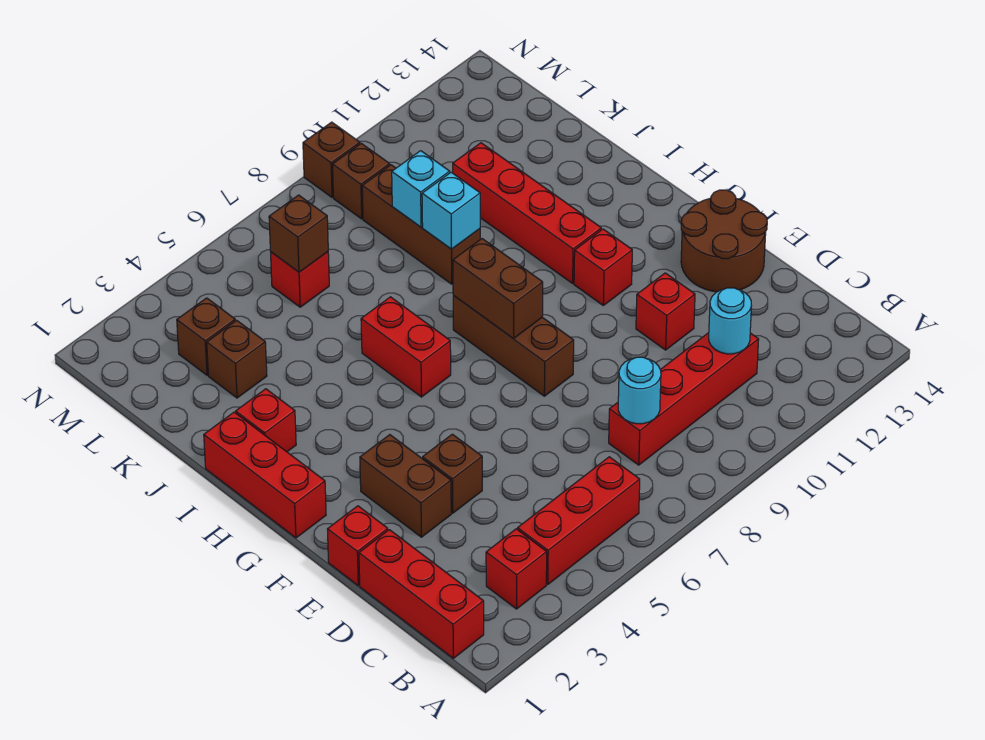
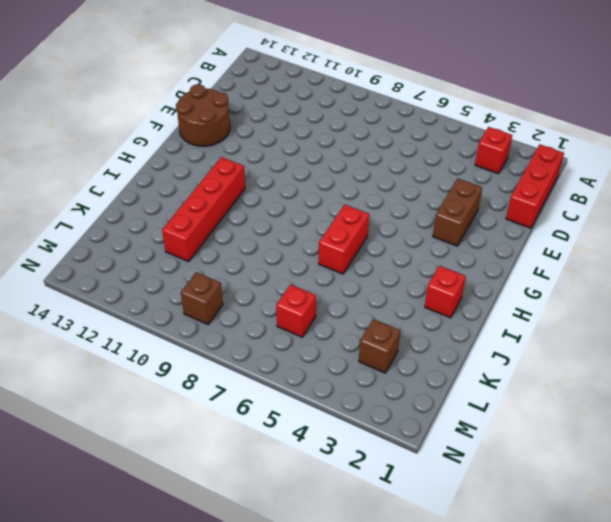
none -> red brick B4:B6 level 1
none -> red brick C8:C11 level 1
none -> red brick E1 level 1

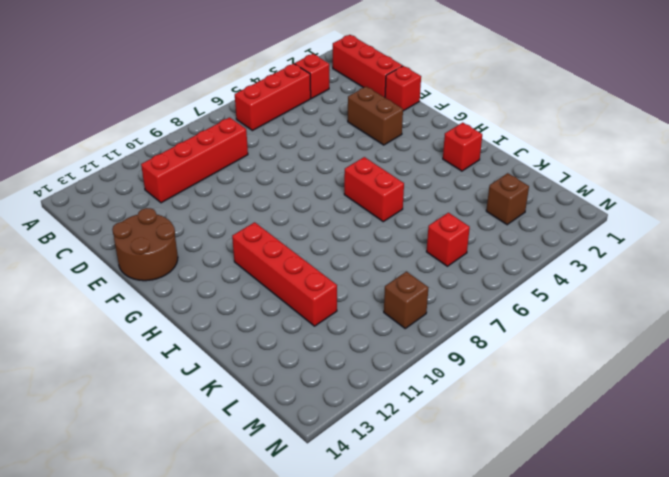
none -> brown brick E4 level 1
none -> red brick E11 level 1
none -> brown brick F8:H8 level 1

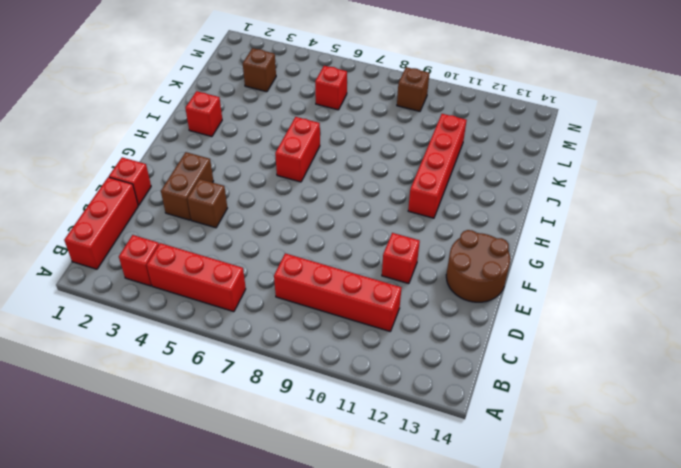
none -> brown brick F8:H8 level 1
none -> red brick G1:I1 level 1
none -> red brick G11 level 1

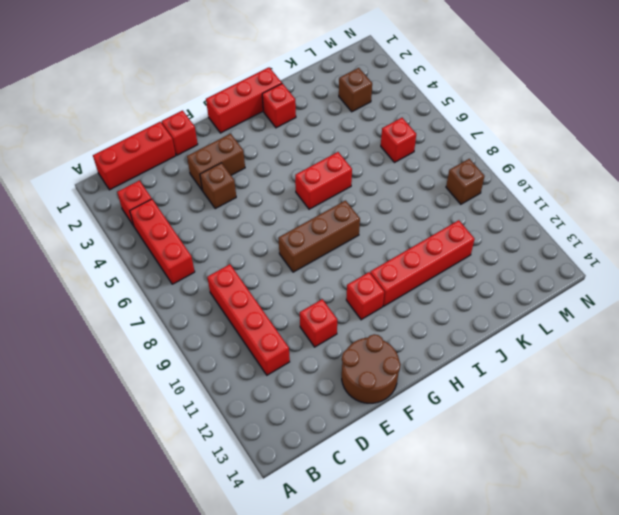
none -> brown brick J9:L9 level 1
none -> brown brick K3 level 1
none -> brown brick N9 level 1

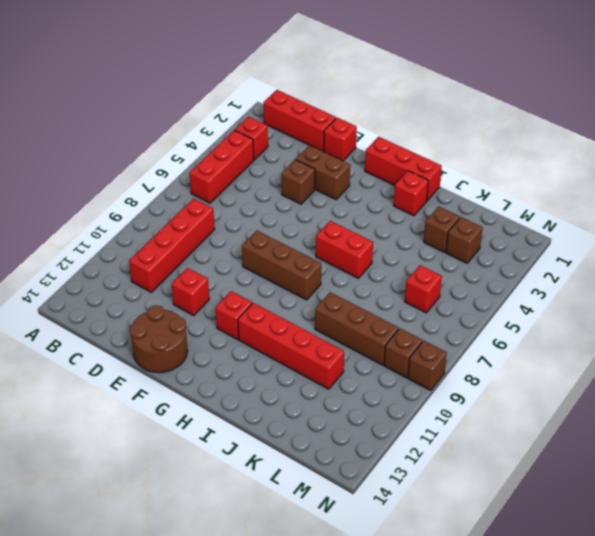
none -> cyan round brick C8 level 2
none -> cyan round brick C11 level 2
none -> brown brick G8:H8 level 2

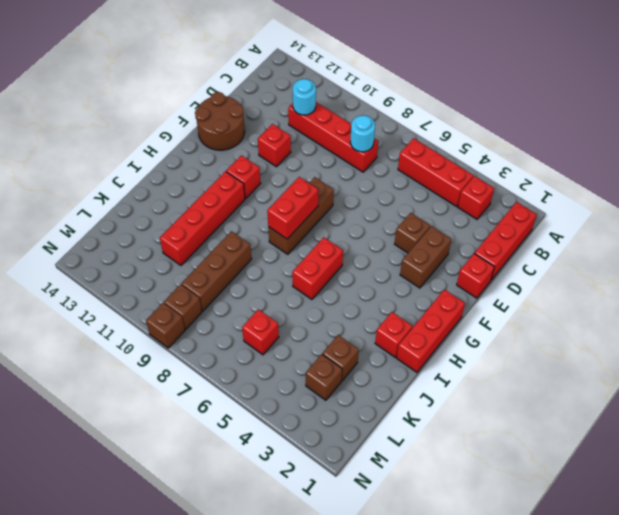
red brick G8:H8 level 2 -> brown brick G8:H8 level 2
none -> cyan brick J9 level 2
none -> cyan brick K9 level 2
none -> brown brick L6 level 2

